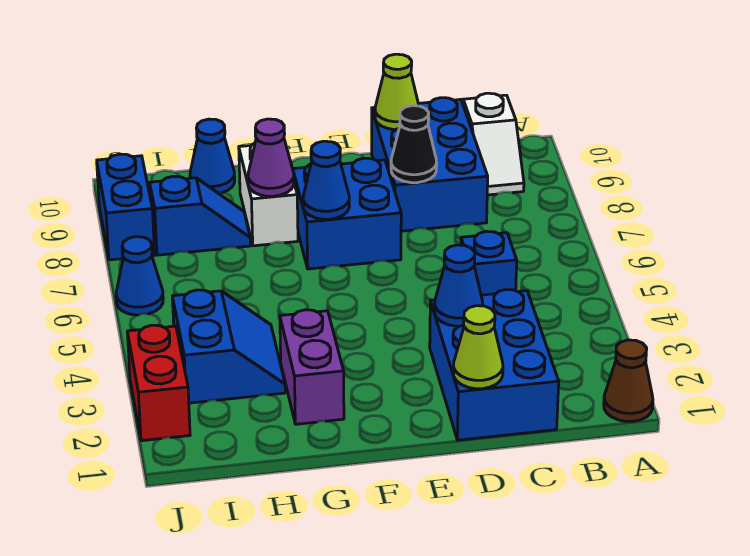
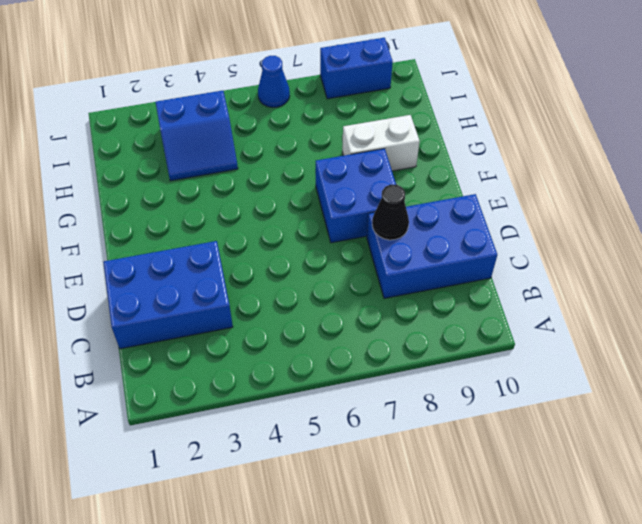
none -> brown cone A1 level 1
none -> white slope B9:B10 level 1 top 10
none -> blue brick C5 level 1

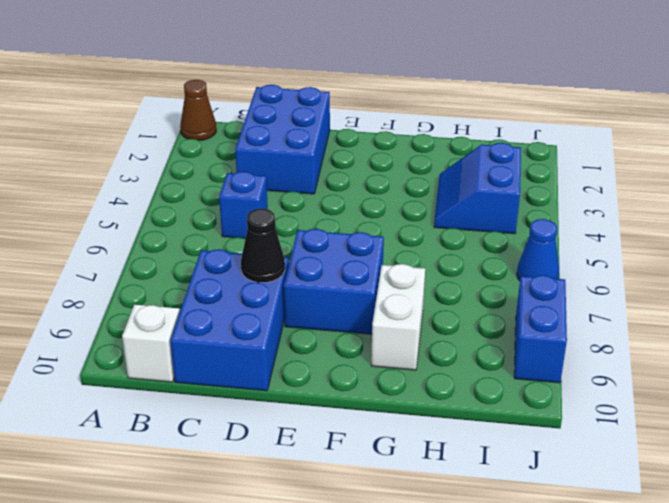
none -> purple brick G2:G3 level 1
none -> blue slope H8:I8 level 1 top I
none -> blue cone H10 level 1

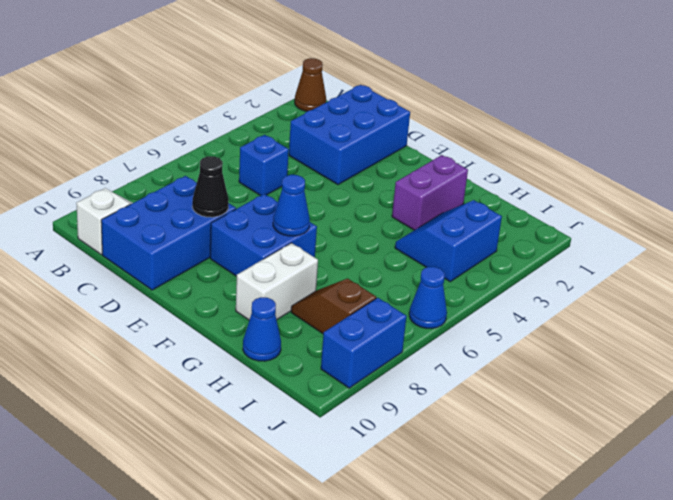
brown slope H8:I8 level 1 top I -> blue slope H8:I8 level 1 top I
none -> red brick J2:J3 level 1
none -> lime cone D1 level 2
none -> blue cone D3 level 2

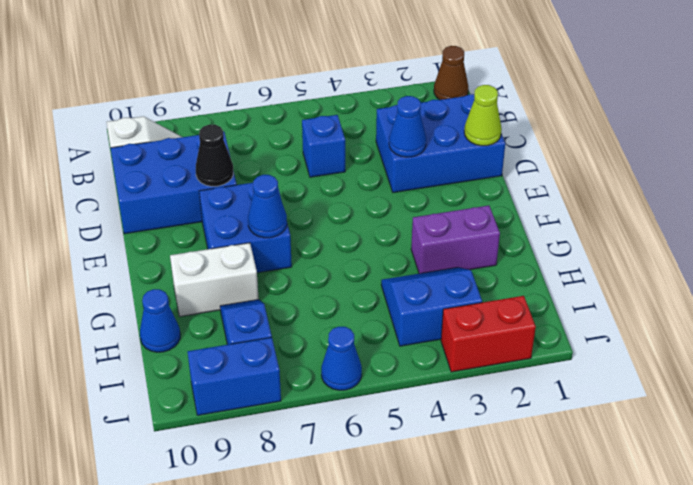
none -> lime cone D10 level 2
none -> purple cone G8 level 2

